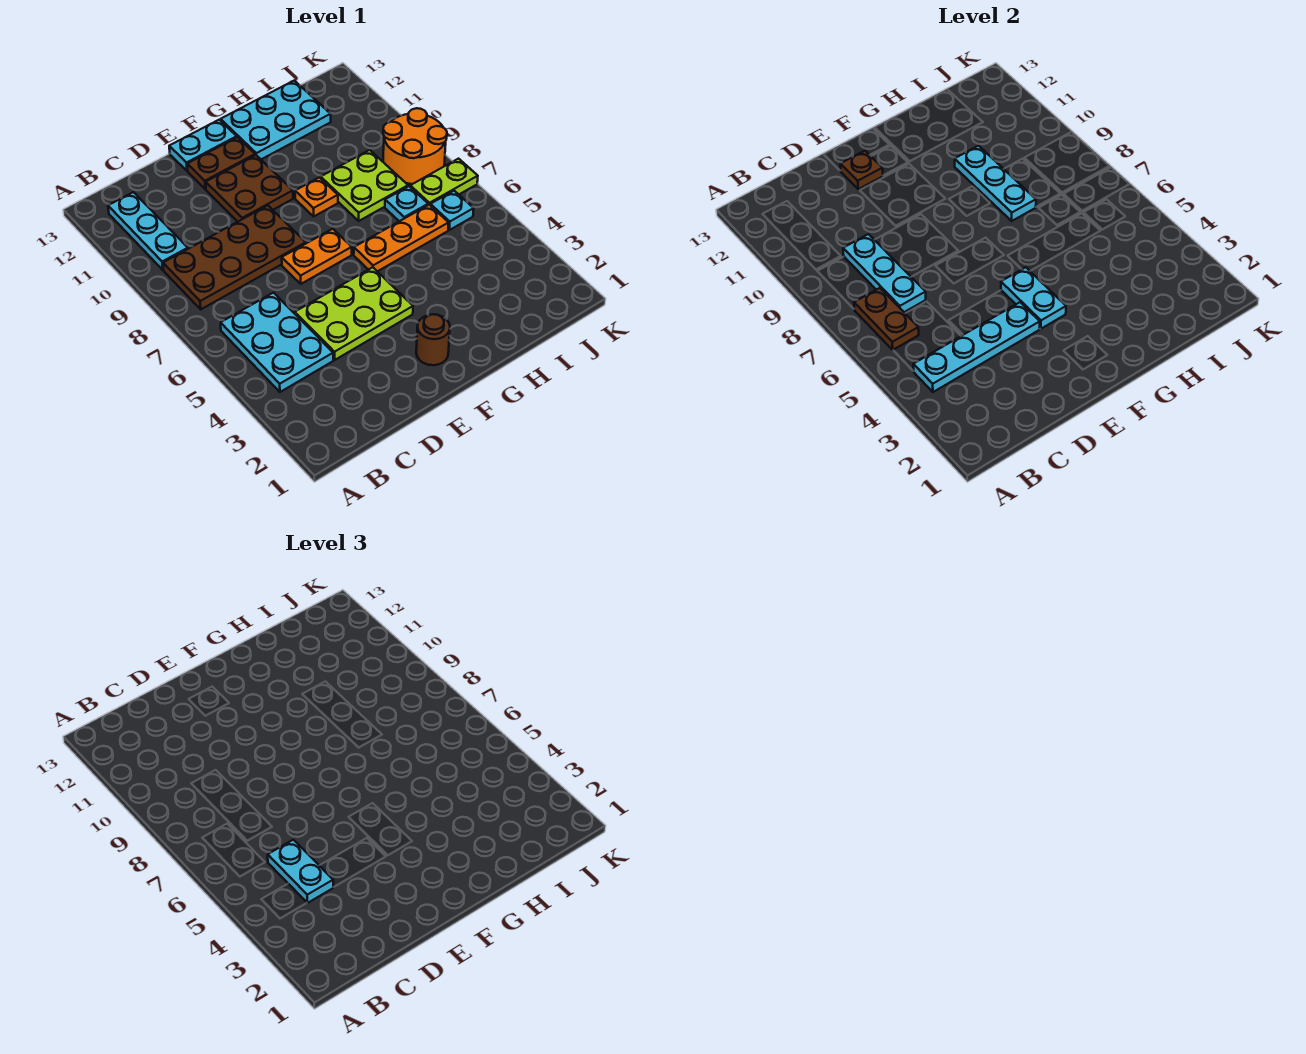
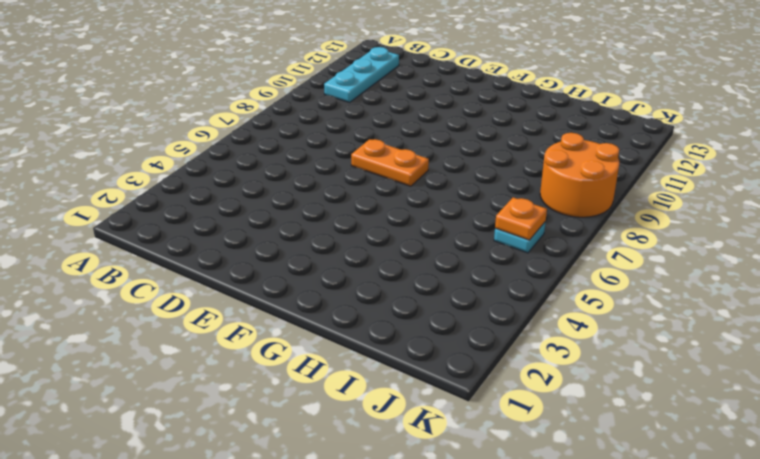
orange plate J6 level 2 -> orange plate G9 level 1
none -> cyan plate B4:C6 level 1
none -> brown plate B8:E9 level 1
none -> lime plate D4:F5 level 1

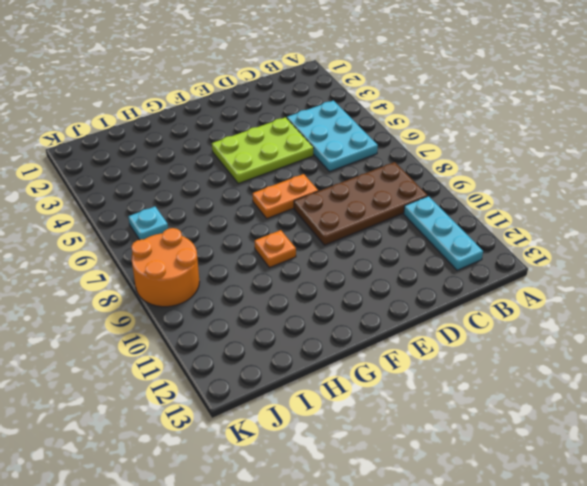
none -> brown plate E10:F11 level 1
none -> brown plate E12:F12 level 1
none -> cyan plate E13:F13 level 1

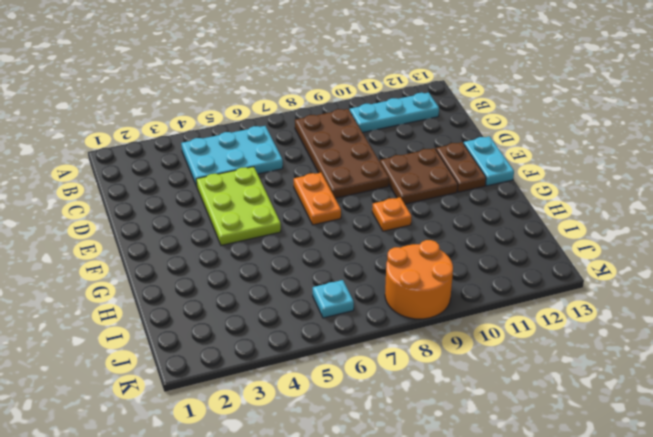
none -> brown round brick F2 level 1
none -> orange plate G6:I6 level 1
none -> cyan plate G12:I13 level 1

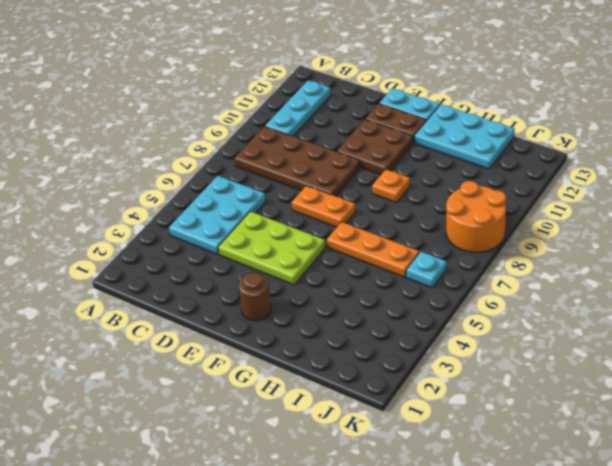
none -> lime plate H8:I9 level 1
none -> cyan plate I7 level 1
none -> lime plate J7:K7 level 1

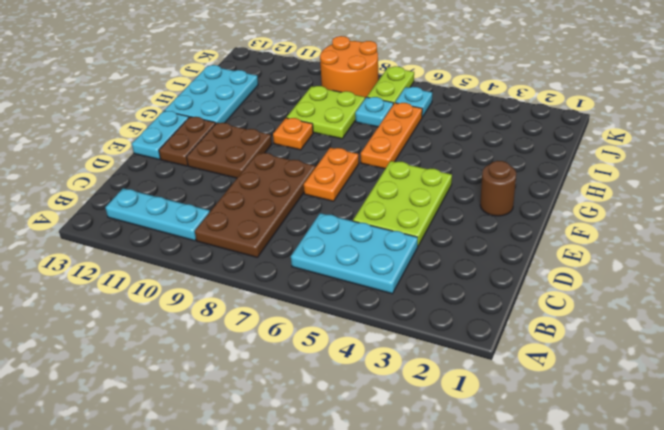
none -> cyan plate B4:E4 level 2
none -> brown plate B6:B7 level 2
none -> cyan plate C7:C9 level 2

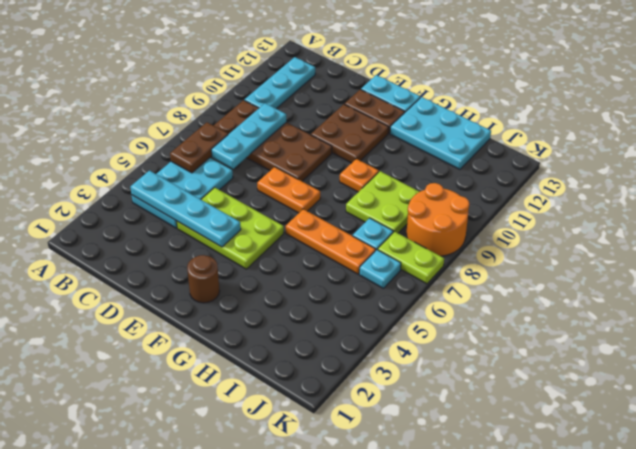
none -> brown plate E12 level 2
none -> cyan plate F4:F5 level 2
none -> cyan plate H8:H10 level 2

